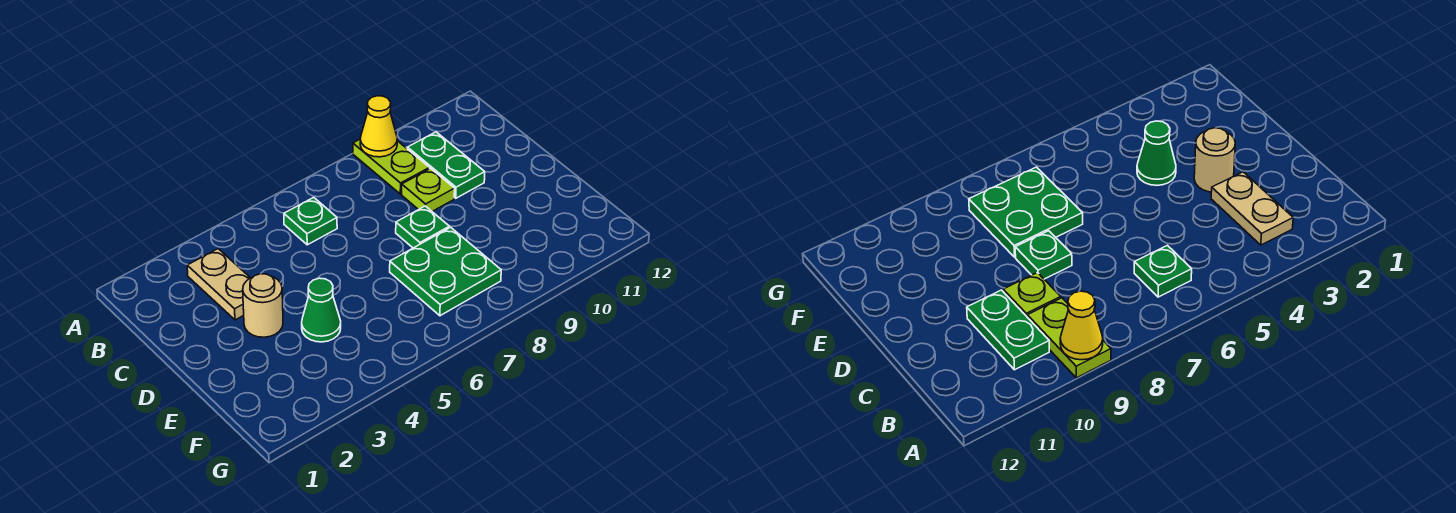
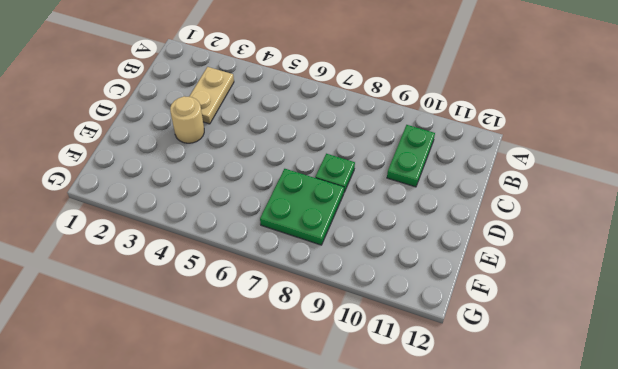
none -> lime plate A9:B9 level 1
none -> green plate B6 level 1

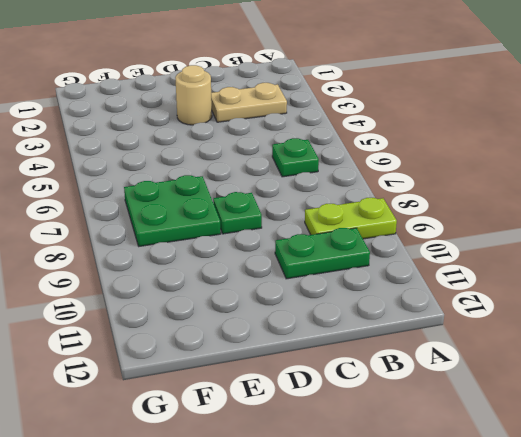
none -> lime plate C9 level 1
none -> green cone E4 level 1

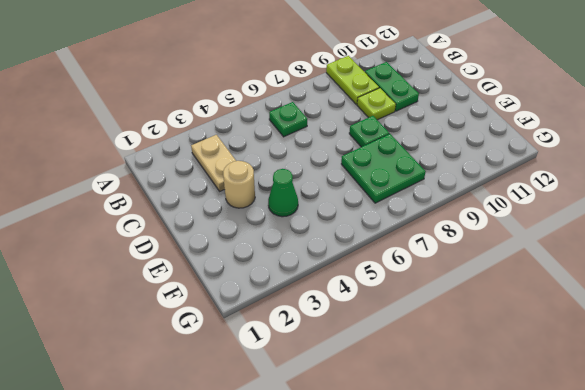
none -> yellow cone A9 level 2

